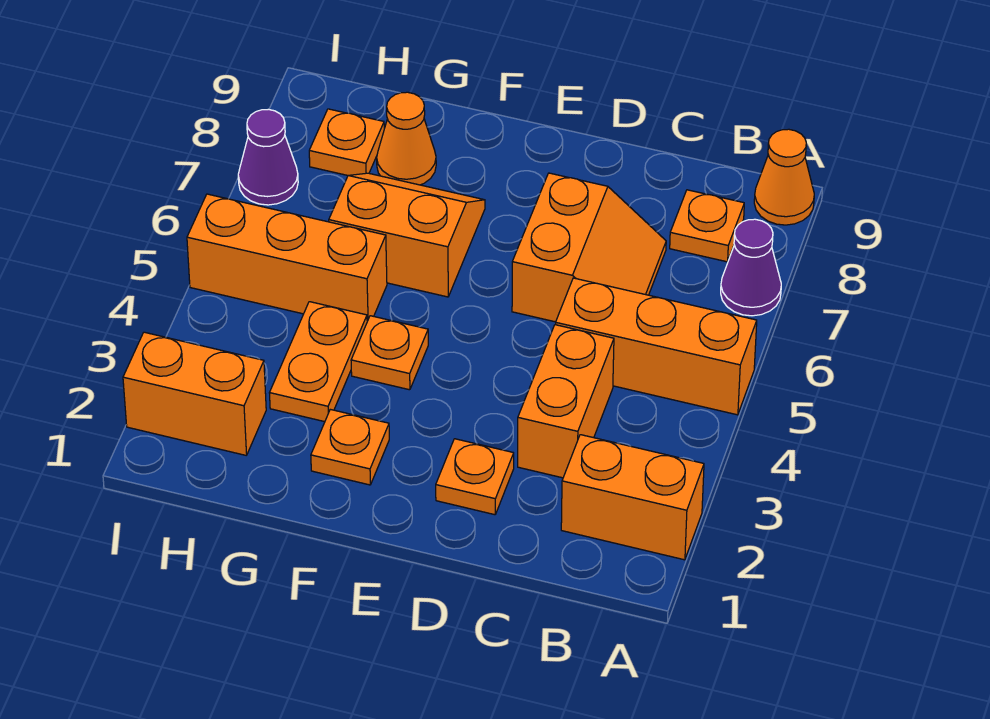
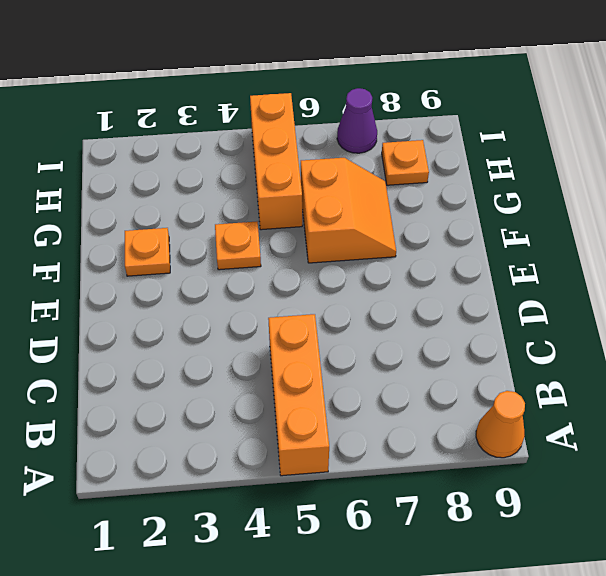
none -> orange brick A2:B2 level 1
none -> purple cone A7 level 1
none -> orange plate B8 level 1

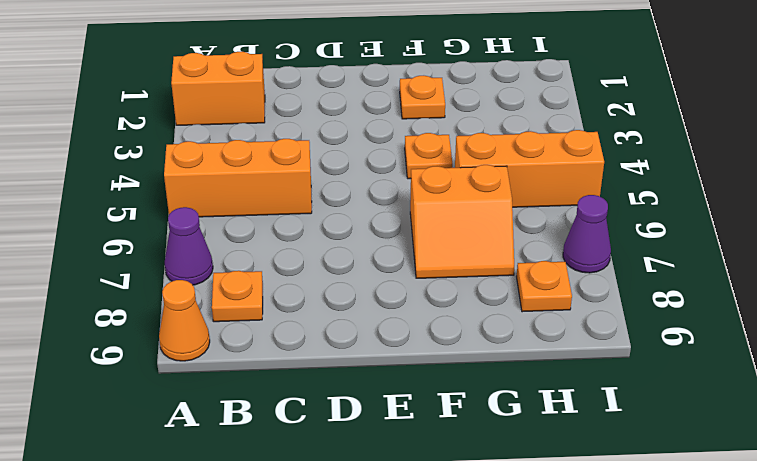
none -> orange brick C3:C4 level 1
none -> orange slope C6:D7 level 1 top D
none -> orange plate D2 level 1

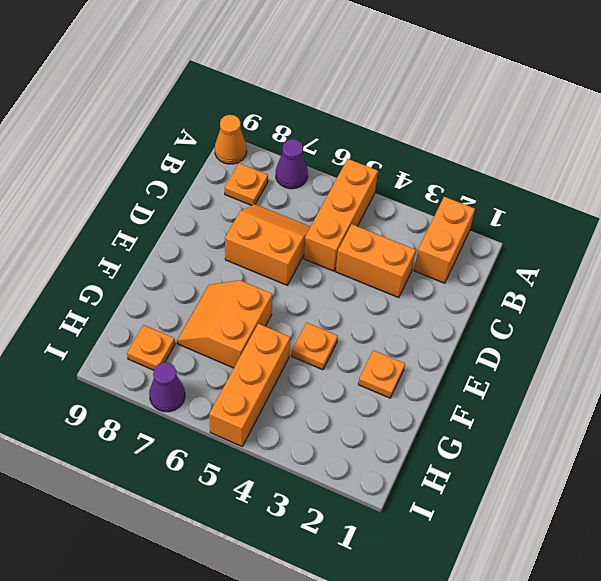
none -> orange plate D2 level 1
none -> orange plate G3:G4 level 1
none -> orange cone G8 level 1

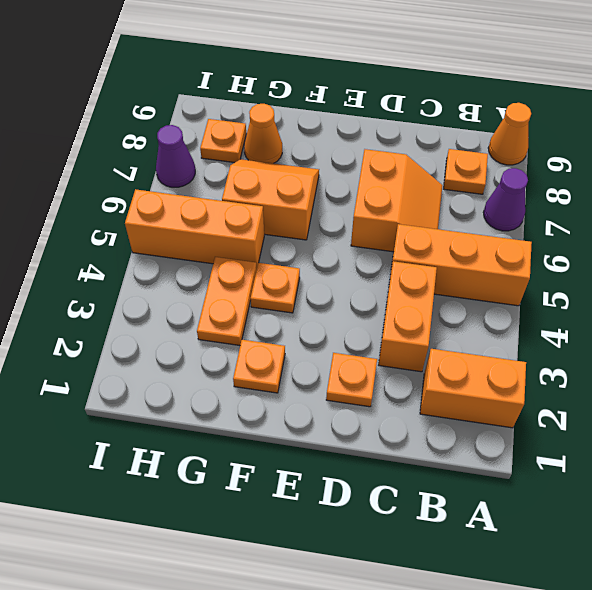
none -> orange brick H2:I2 level 1

